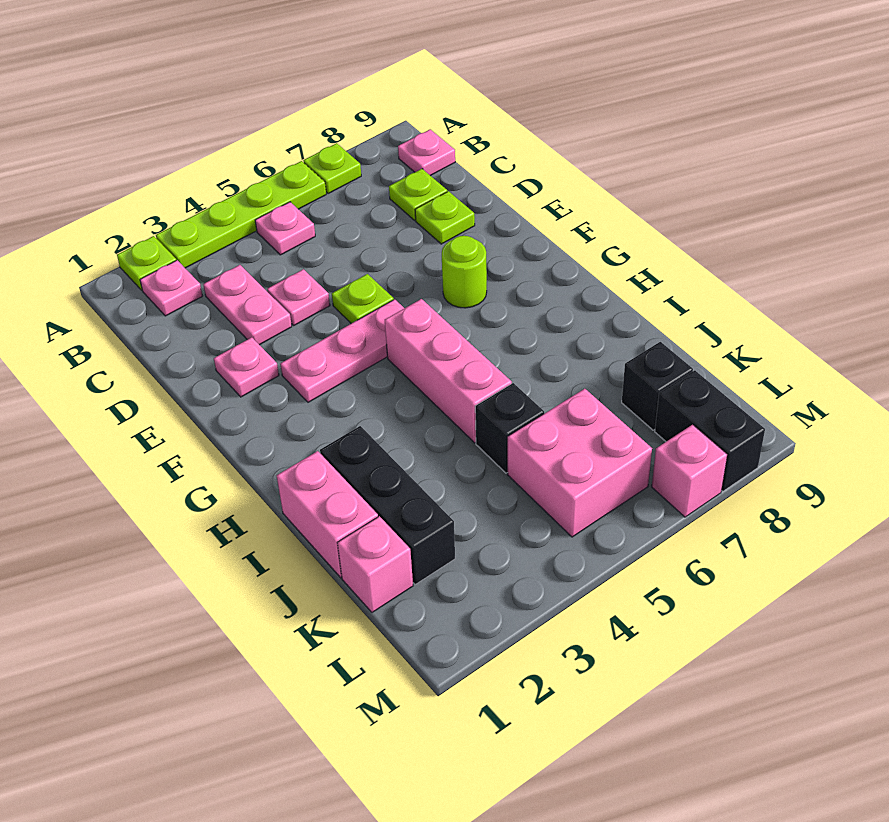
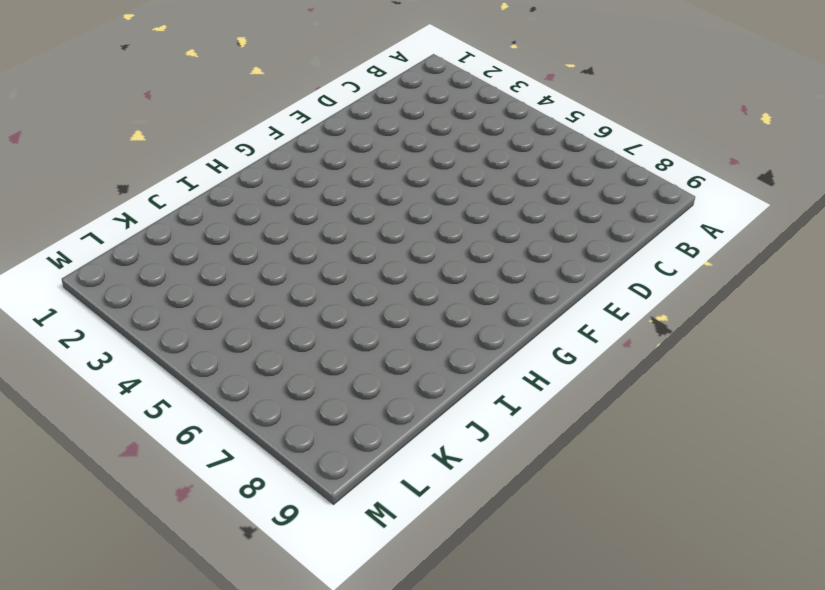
none -> lime plate A2 level 1
none -> lime plate A3:A6 level 1
none -> lime plate A7 level 1

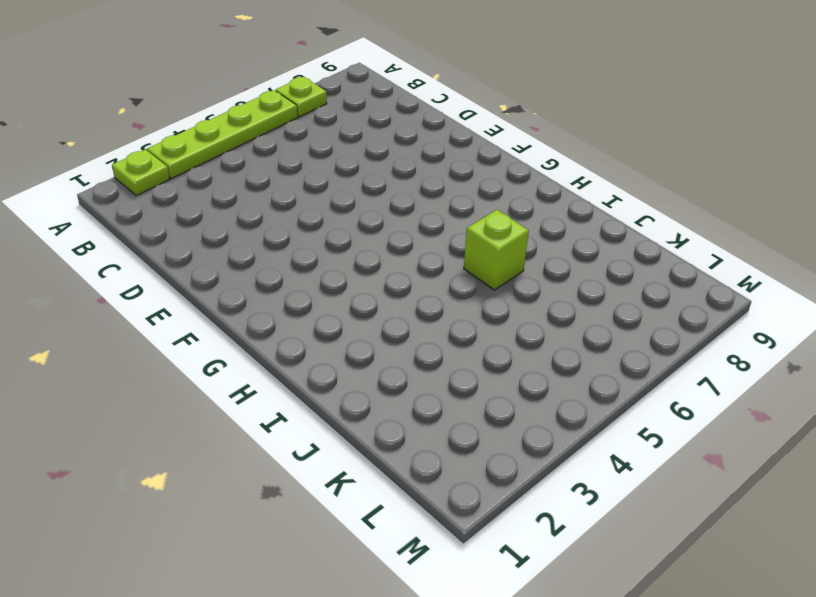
lime brick I6 level 1 -> none
none -> pink plate B2 level 1
none -> pink plate B5 level 1
none -> pink plate B9 level 1

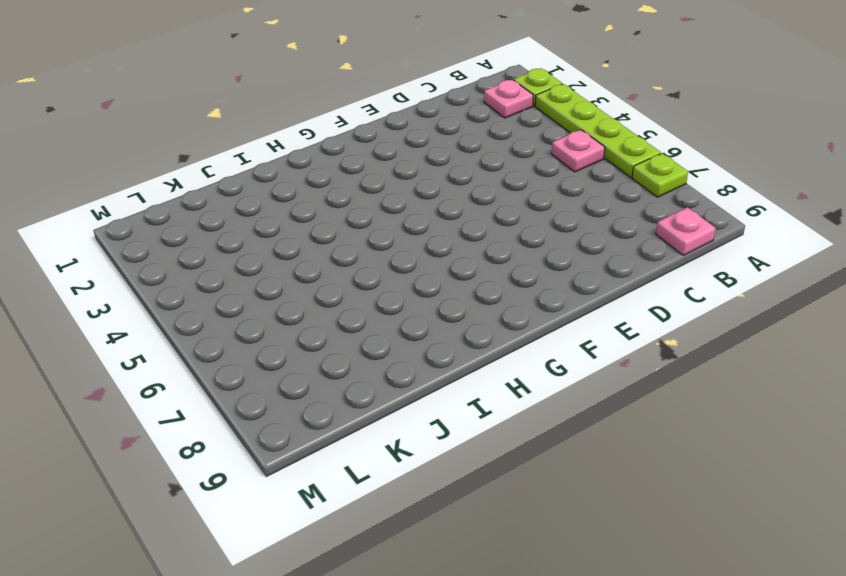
none -> pink plate C3:D3 level 1
none -> lime plate C8 level 1
none -> pink plate D4 level 1

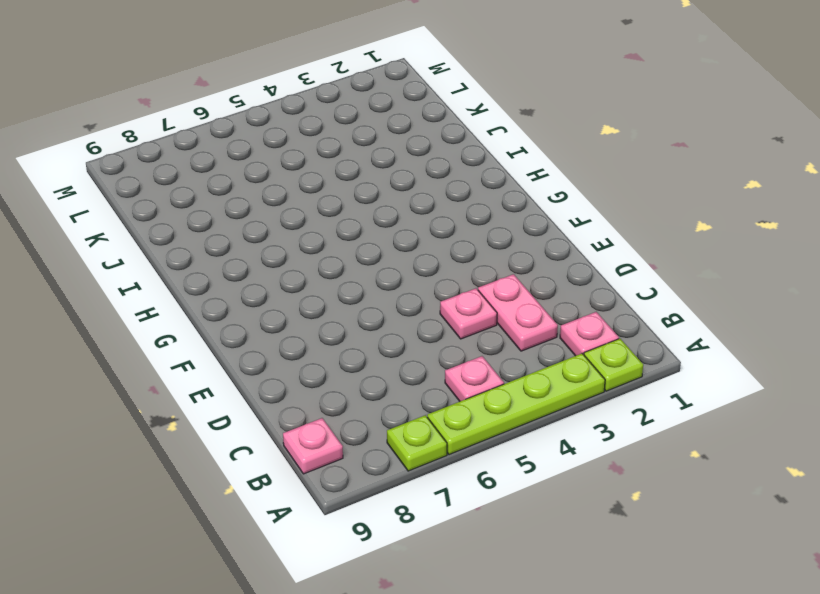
none -> lime plate C8 level 1
none -> lime plate D8 level 1
none -> pink plate E2 level 1

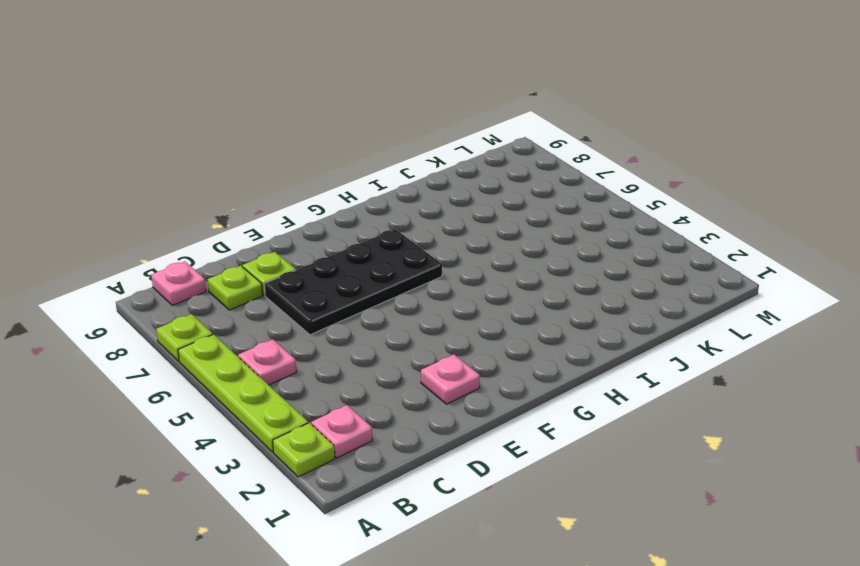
black plate D6:G7 level 1 -> lime round brick F7 level 1
none -> pink plate C3:D3 level 1
none -> pink plate D4 level 1
none -> lime plate E5 level 1

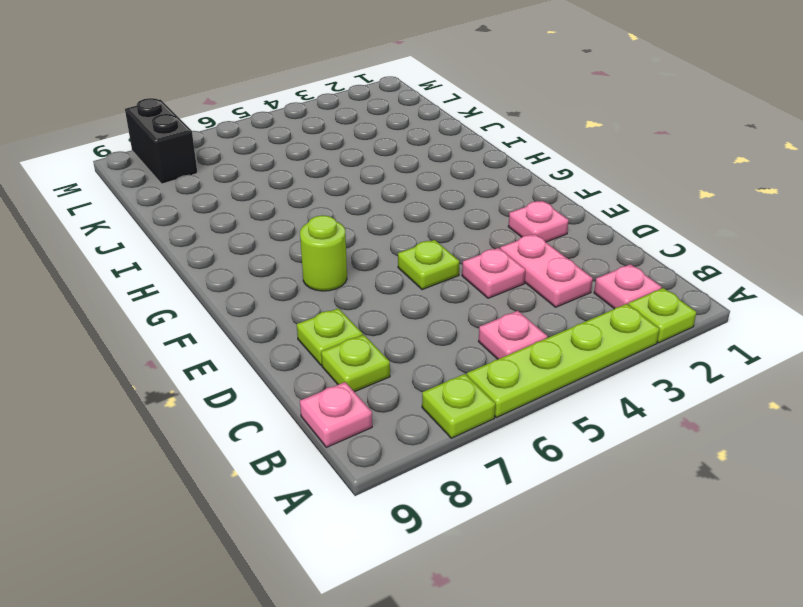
none -> pink plate F3:F5 level 1
none -> pink brick G5:I5 level 1
none -> pink brick I1:J1 level 1

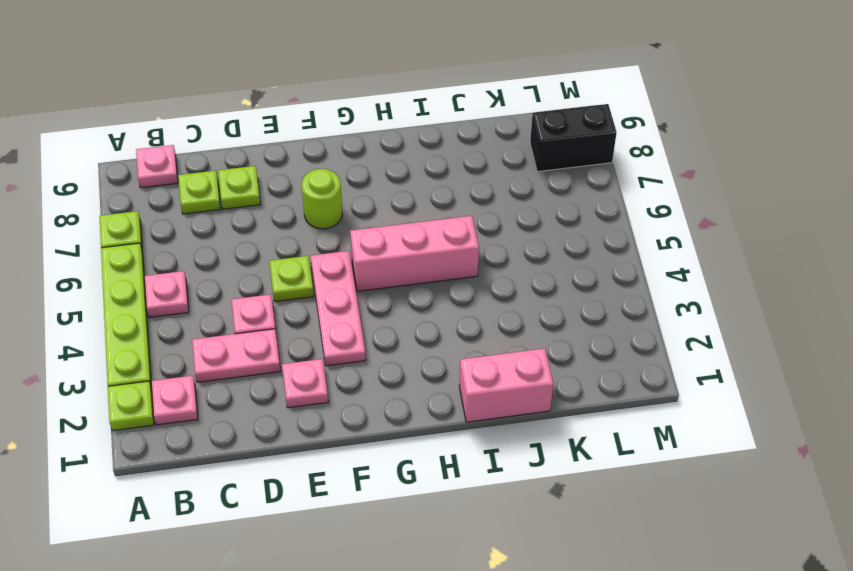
none -> black brick I2:K2 level 1
none -> black brick J5 level 1
none -> pink brick K1 level 1

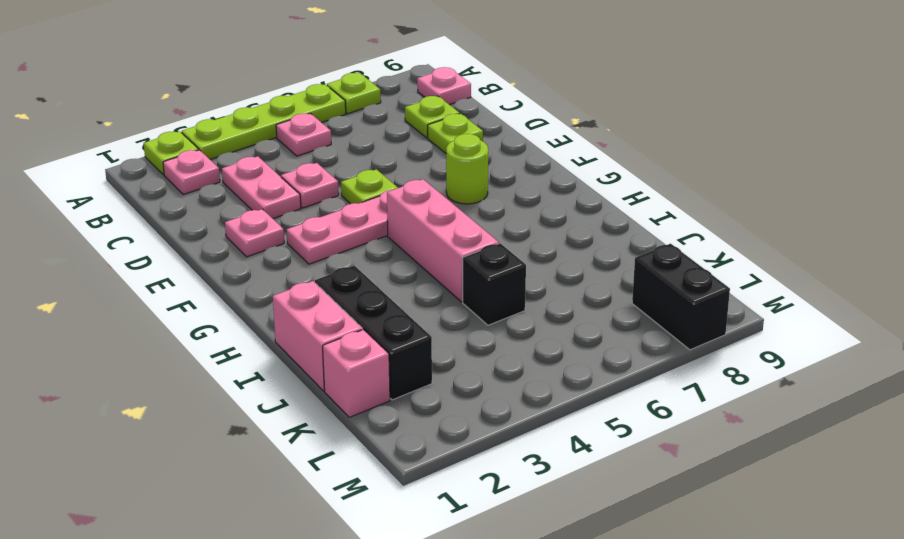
none -> pink brick K5:L6 level 1
none -> black brick K8 level 1
none -> pink brick M7 level 1

